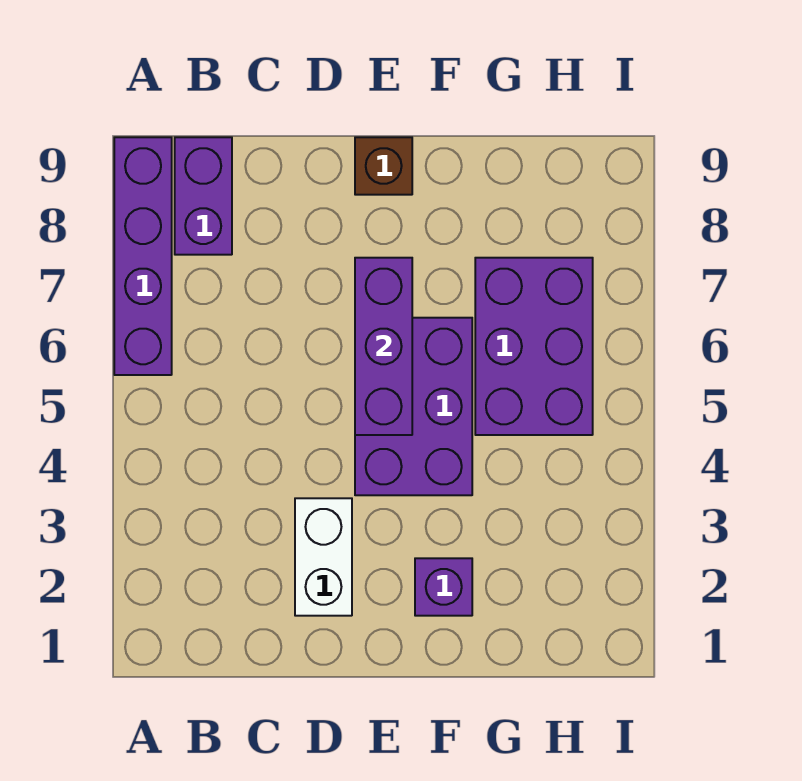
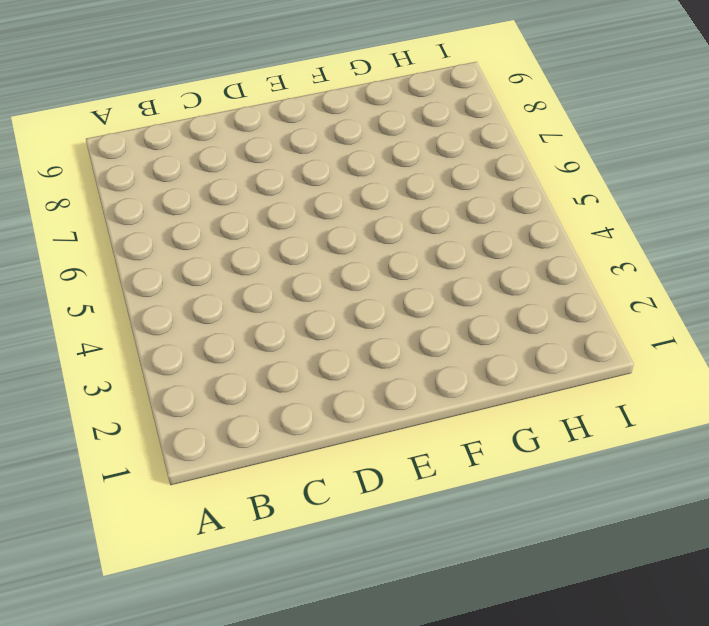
none -> purple brick A6:A9 level 1
none -> purple brick B8:B9 level 1

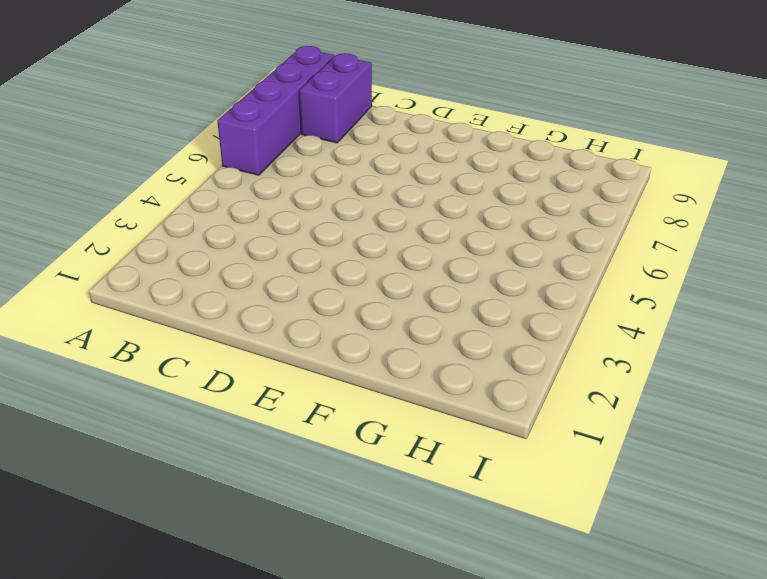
none -> white brick D2:D3 level 1
none -> purple brick E4:F6 level 1

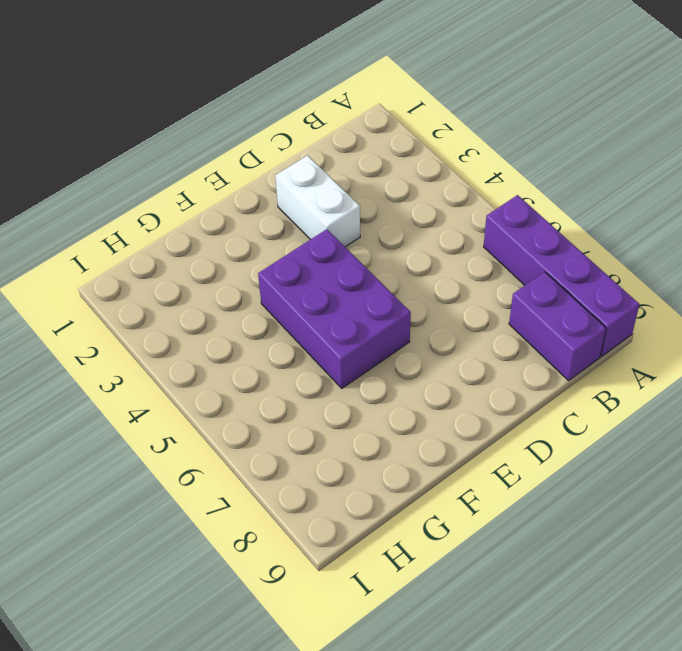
none -> brown brick E9 level 1
none -> purple brick F2 level 1

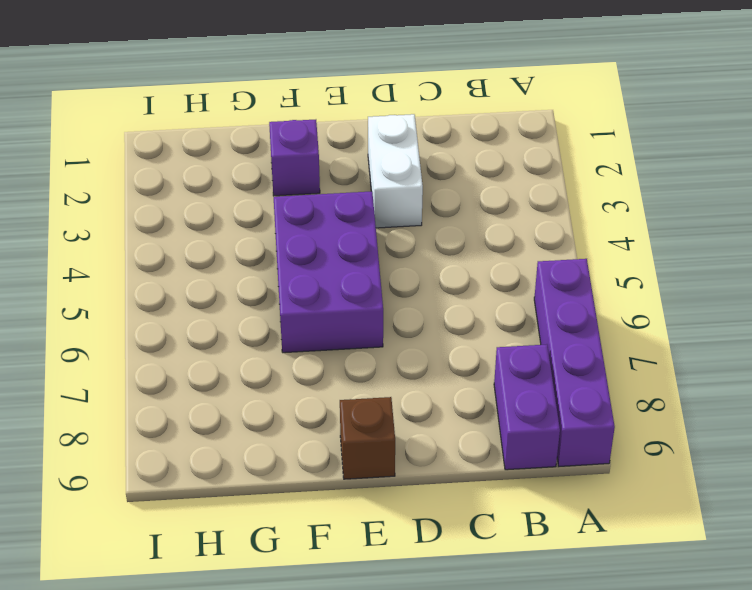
none -> purple brick G5:H7 level 1
none -> purple brick E5:E7 level 2

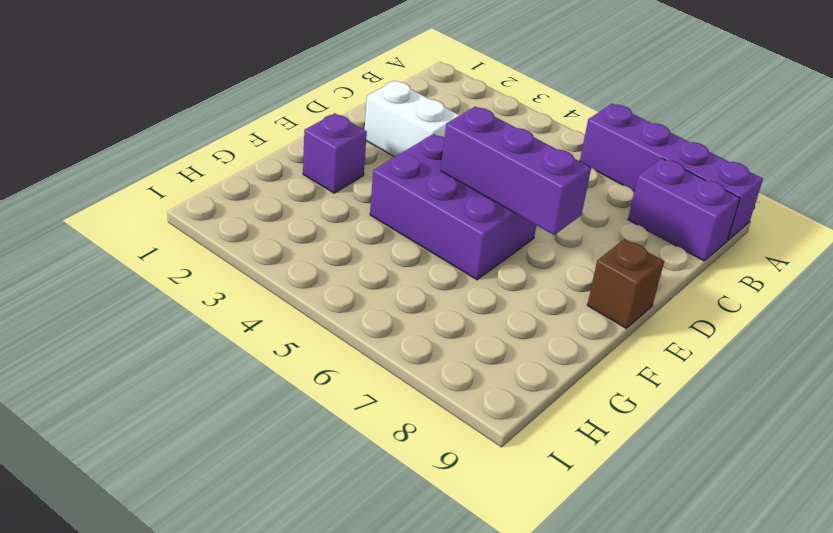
none -> purple brick G5:H7 level 1

